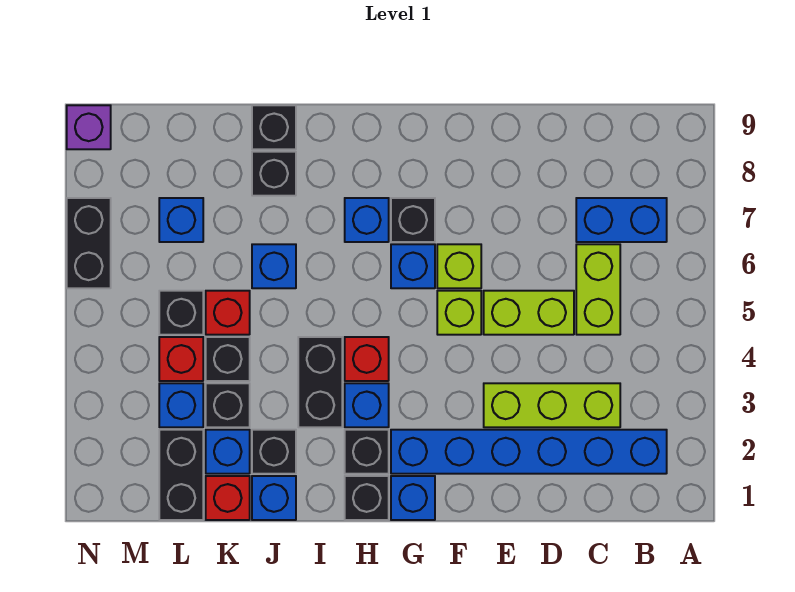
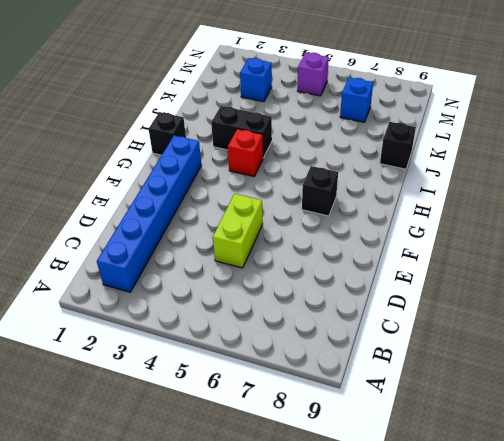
purple brick M5 level 1 -> purple brick N9 level 1
none -> blue brick B7:C7 level 1
none -> lime brick C3:E3 level 1
none -> lime brick C5:C6 level 1
none -> lime brick F5 level 1

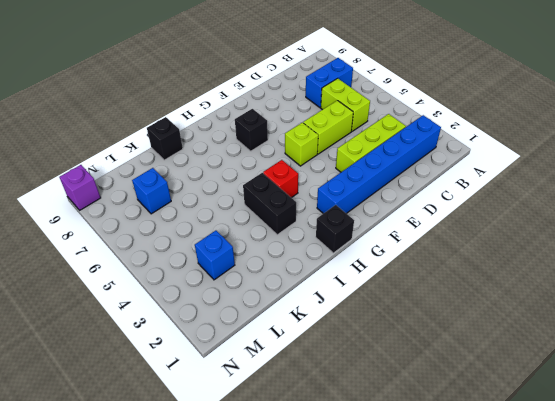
none -> lime brick F6 level 1
none -> blue brick G1 level 1
none -> blue brick G6 level 1
none -> black brick H2 level 1

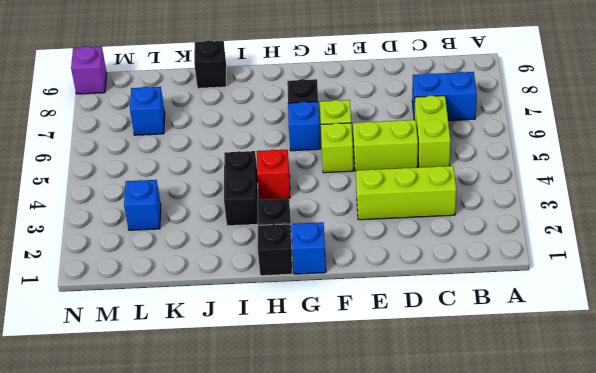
none -> blue brick B2:G2 level 1
none -> blue brick H3 level 1
none -> blue brick H7 level 1
none -> blue brick J1 level 1

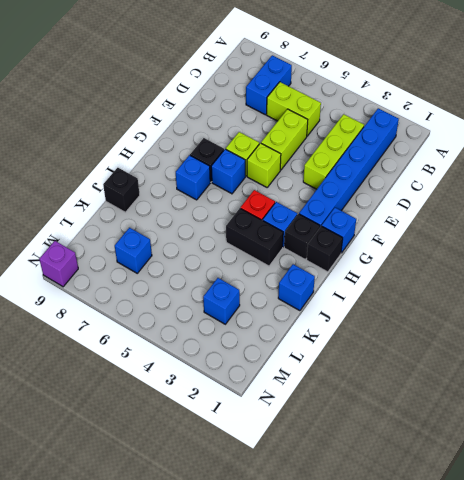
none -> black brick J2 level 1
none -> blue brick J6 level 1
none -> black brick J8 level 1
none -> red brick K1 level 1

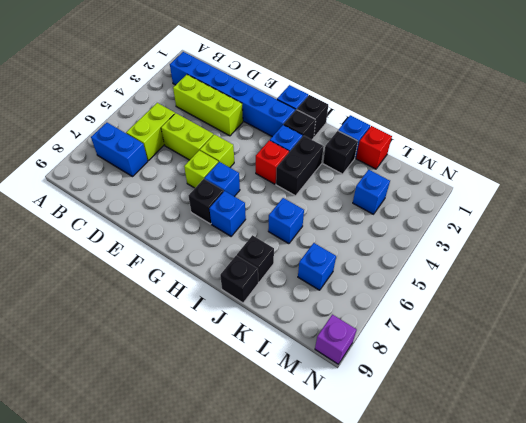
none -> blue brick K2 level 1
none -> black brick K3 level 1
none -> black brick K4 level 1
none -> red brick K5 level 1

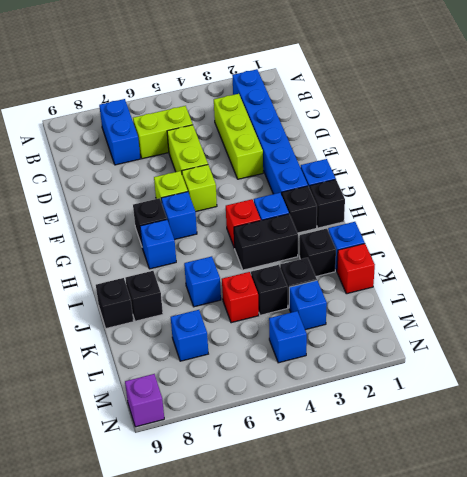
blue brick M4 level 1 -> blue brick K2 level 1
none -> black brick L1:L2 level 1
none -> red brick L4 level 1
none -> black brick L5 level 1
none -> black brick N6:N7 level 1

